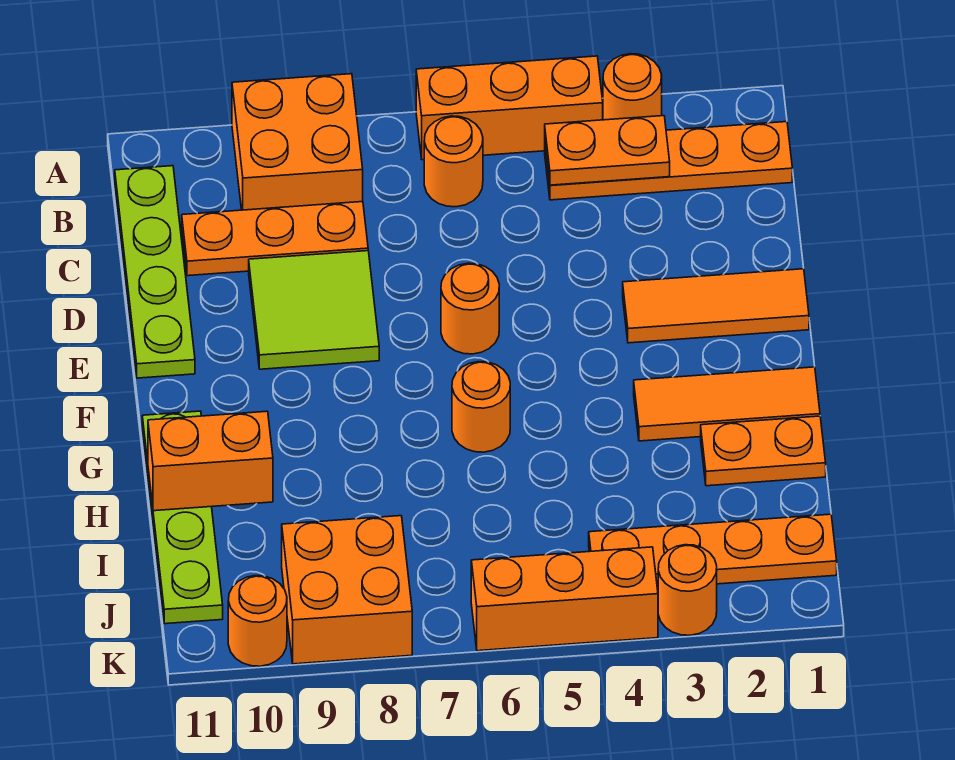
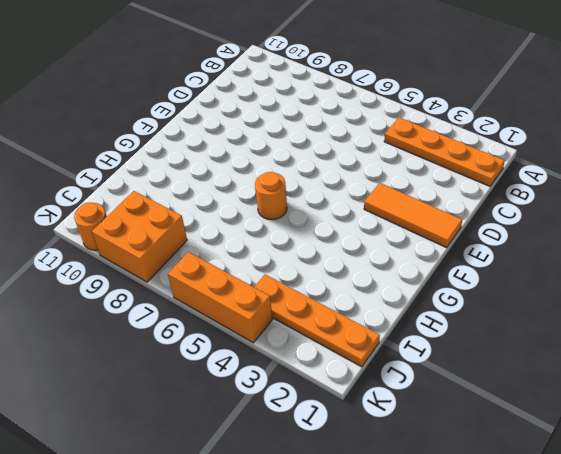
none -> orange round brick A3 level 1
none -> orange brick A4:A6 level 1
none -> orange brick A8:B9 level 1

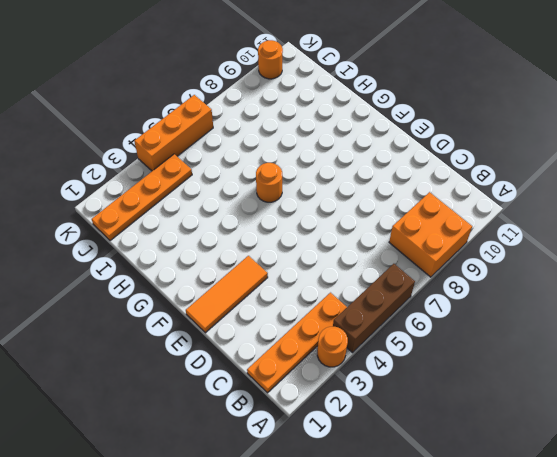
brown brick A4:A6 level 1 -> orange brick A4:A6 level 1
none -> orange round brick B6 level 1
none -> lime plate B11:E11 level 1
none -> orange plate C8:C10 level 1

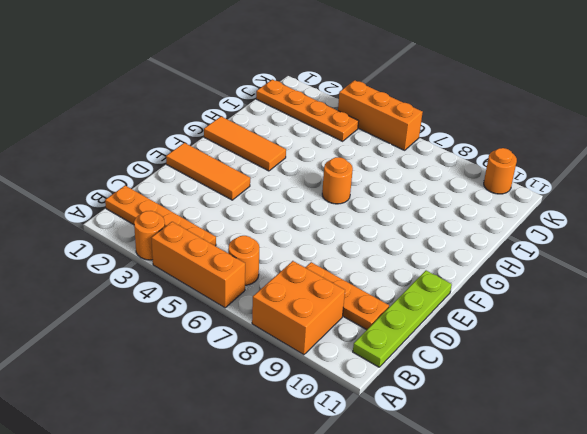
none -> lime tile D8:E9 level 1
none -> orange round brick E6 level 1
none -> lime plate G11:J11 level 1

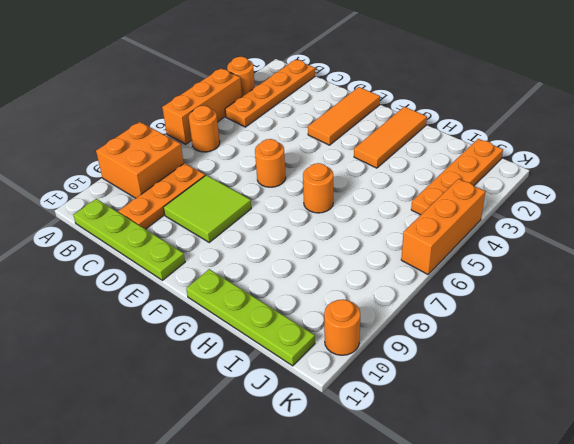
none -> orange plate H1:H2 level 1
none -> orange brick J8:K9 level 1
none -> orange round brick K3 level 1

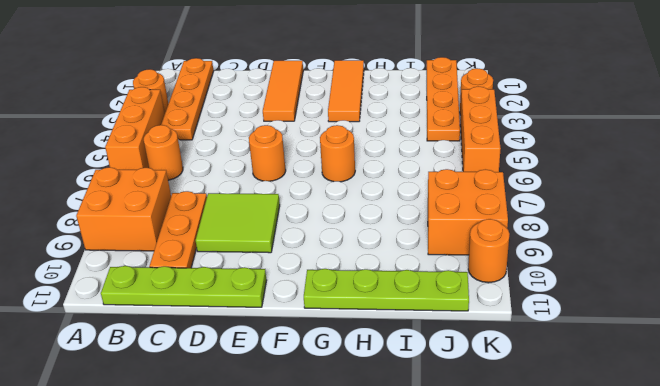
none -> orange plate H1:H2 level 1
none -> orange plate B3:B4 level 2
none -> orange brick H10:H11 level 2

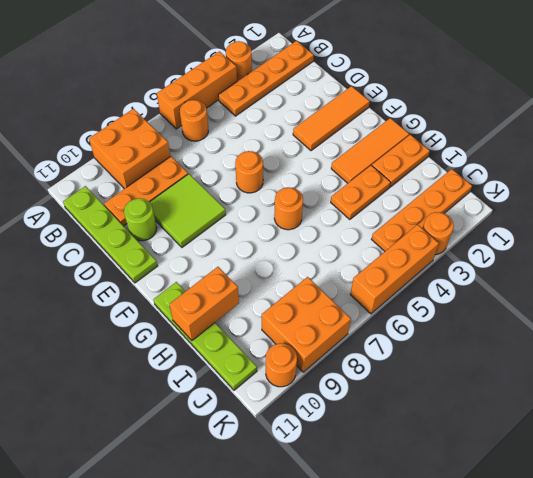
lime round brick D10 level 1 -> none
orange plate H3:H4 level 1 -> orange plate B3:B4 level 2

